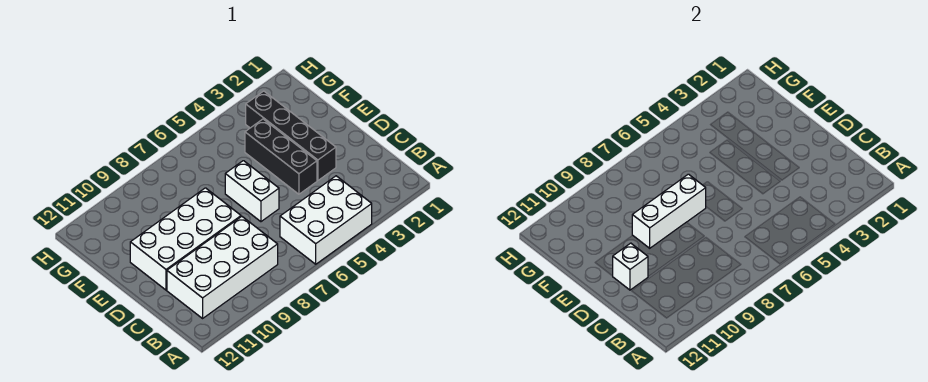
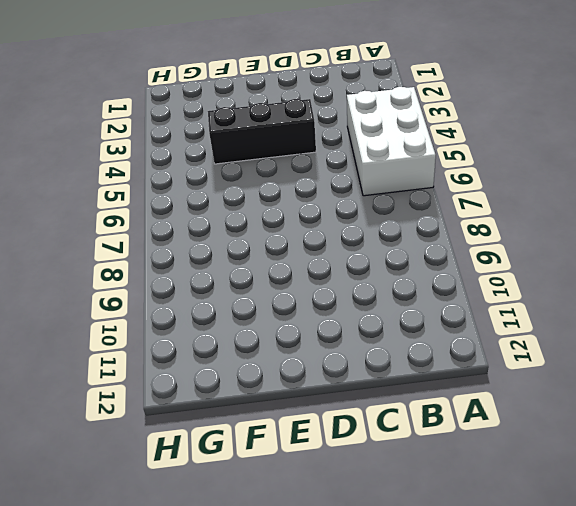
none -> white brick B8:C11 level 1
none -> black brick D3:G3 level 1

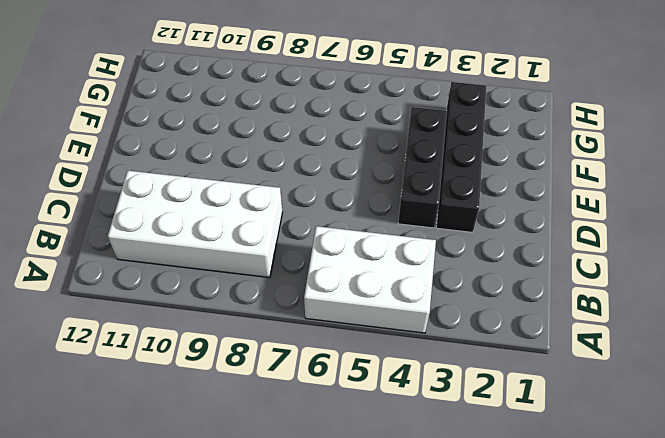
none -> white brick D6:E6 level 1
none -> white brick D8:E11 level 1

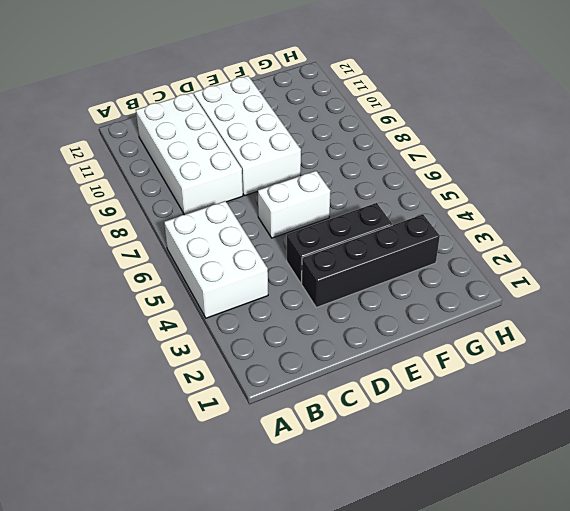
none -> white brick D11 level 2
none -> white brick E7:E9 level 2

